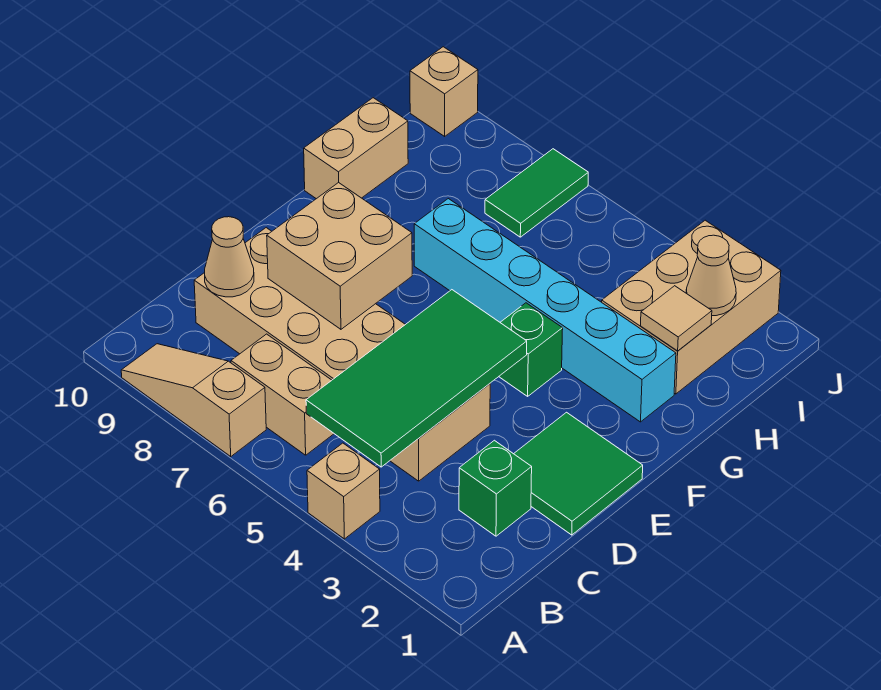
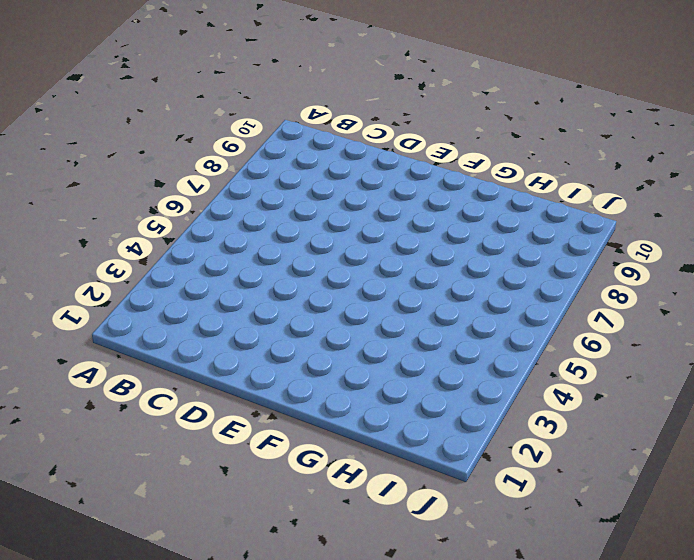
none -> tan brick A4 level 1
none -> tan slope A7:A9 level 1 top 7
none -> tan brick B6:B7 level 1

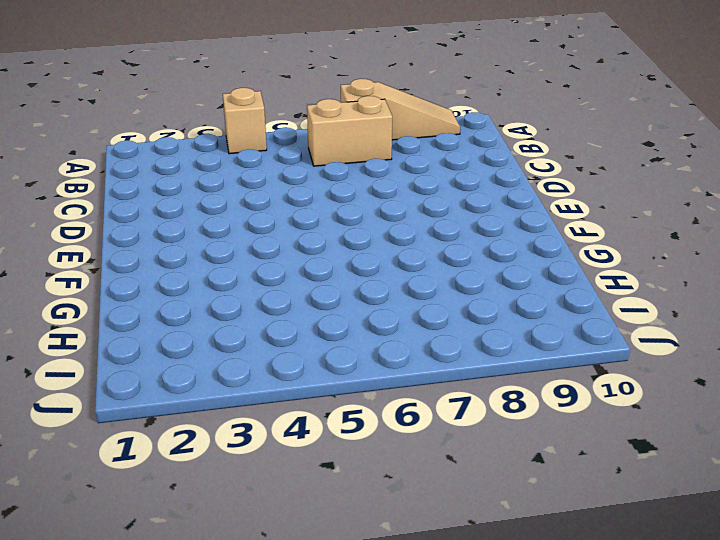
none -> green brick C2 level 1
none -> tan brick C4:D9 level 1
none -> green tile D1:E2 level 1

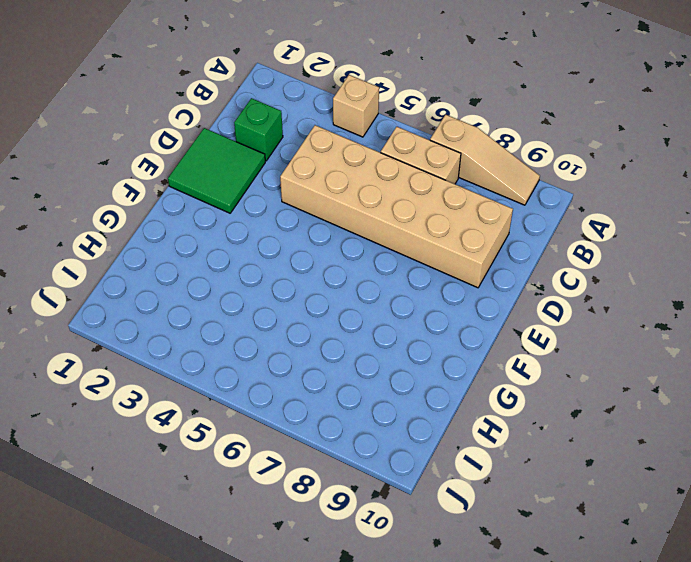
none -> green brick F4 level 1
none -> cyan brick G2:G7 level 1
none -> tan brick G10:H10 level 1

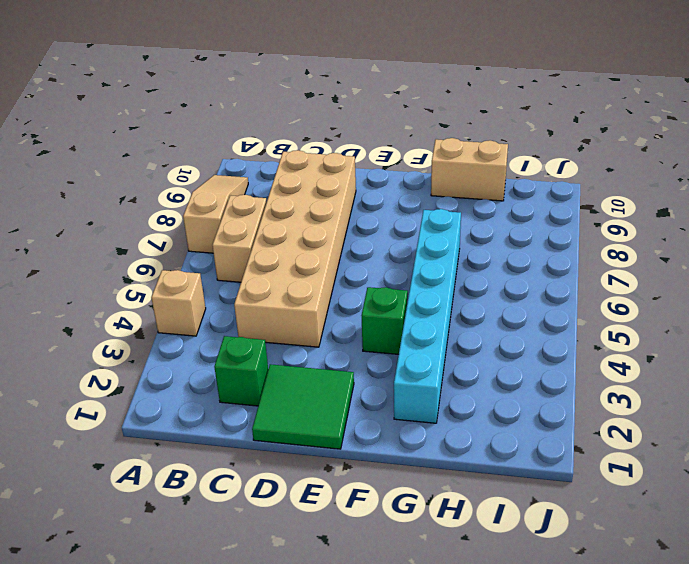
none -> tan brick H2:J3 level 1
none -> green tile I7:J7 level 1
none -> tan brick J10 level 1

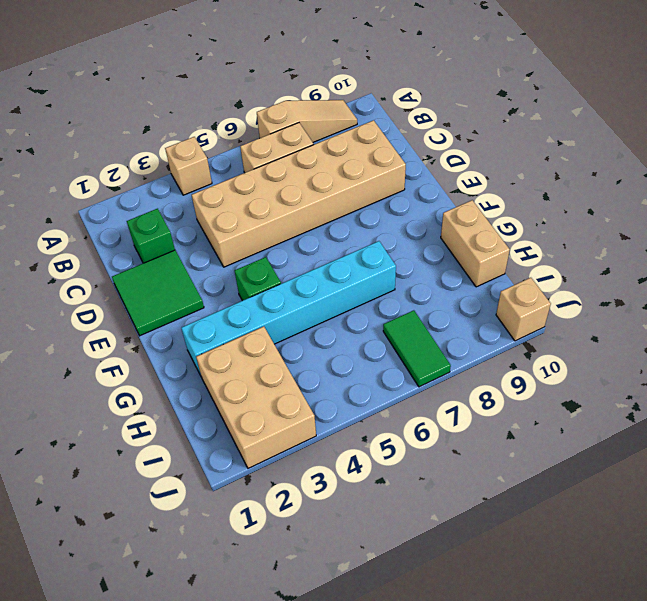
none -> green tile B4:E5 level 2
none -> tan cone C9 level 2
none -> tan brick D7:E8 level 2

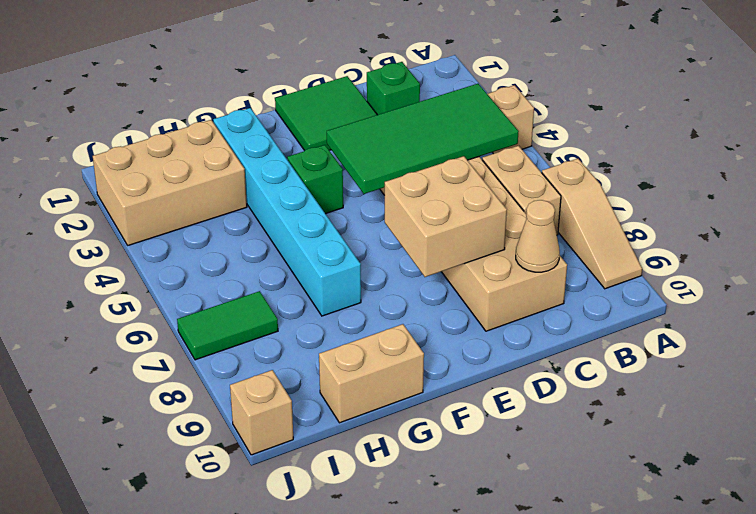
none -> tan tile H2 level 2
none -> tan cone I2 level 2

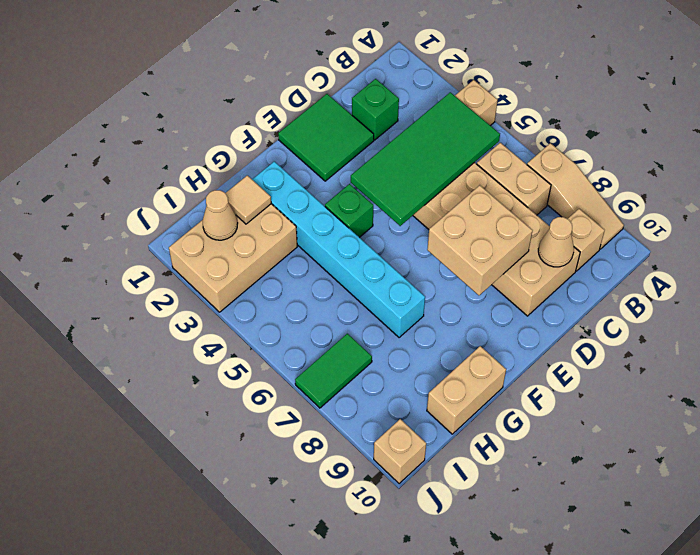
tan brick B9 level 1 -> none

